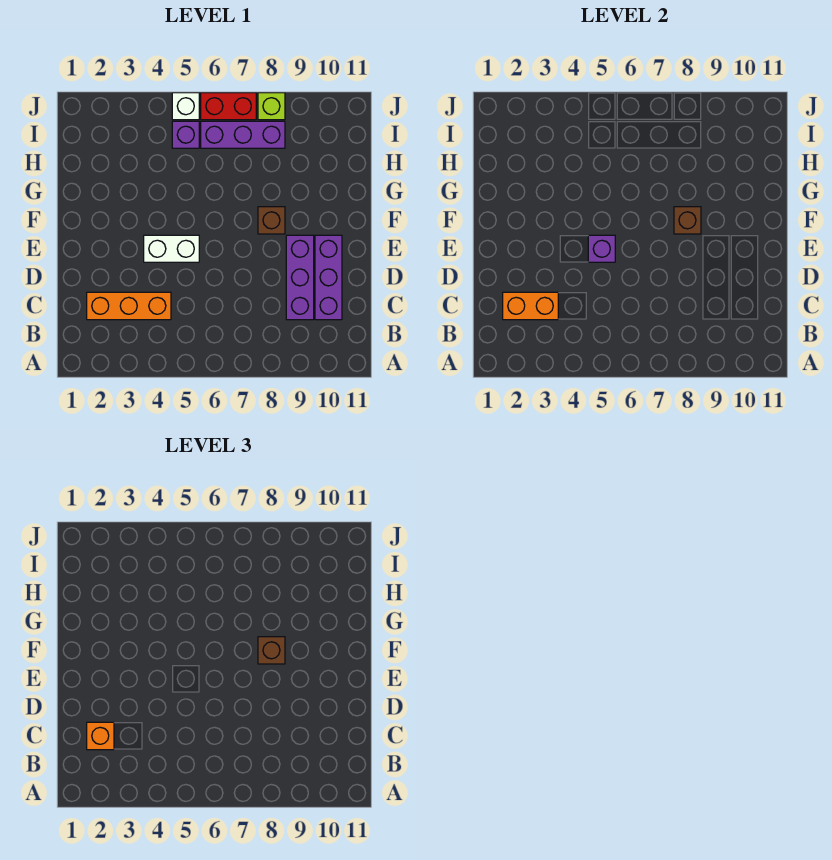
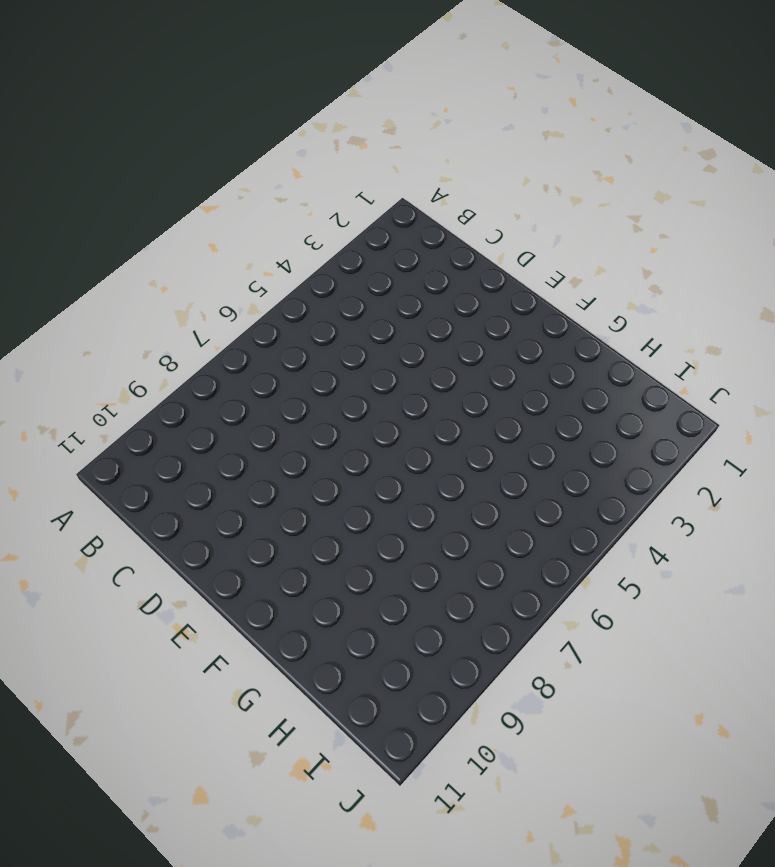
none -> orange brick C2:C4 level 1
none -> purple brick C9:E9 level 1
none -> purple brick C10:E10 level 1

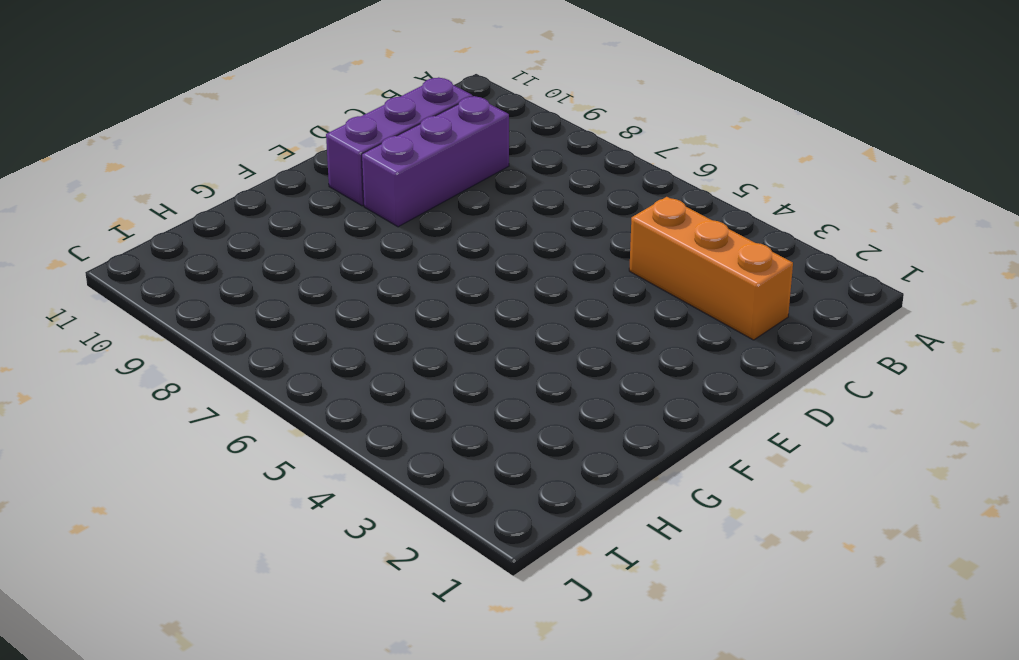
none -> white brick E4:E5 level 1
none -> brown brick F8 level 1
none -> purple brick I5 level 1

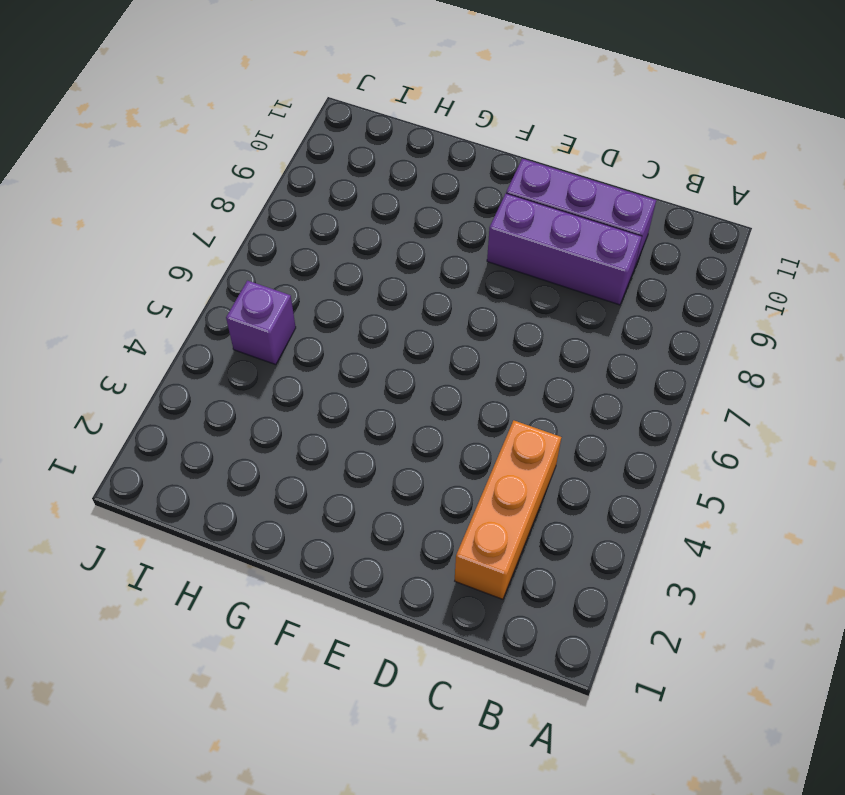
none -> white brick E4:E5 level 1
none -> brown brick F8 level 1
none -> purple brick I6:I8 level 1

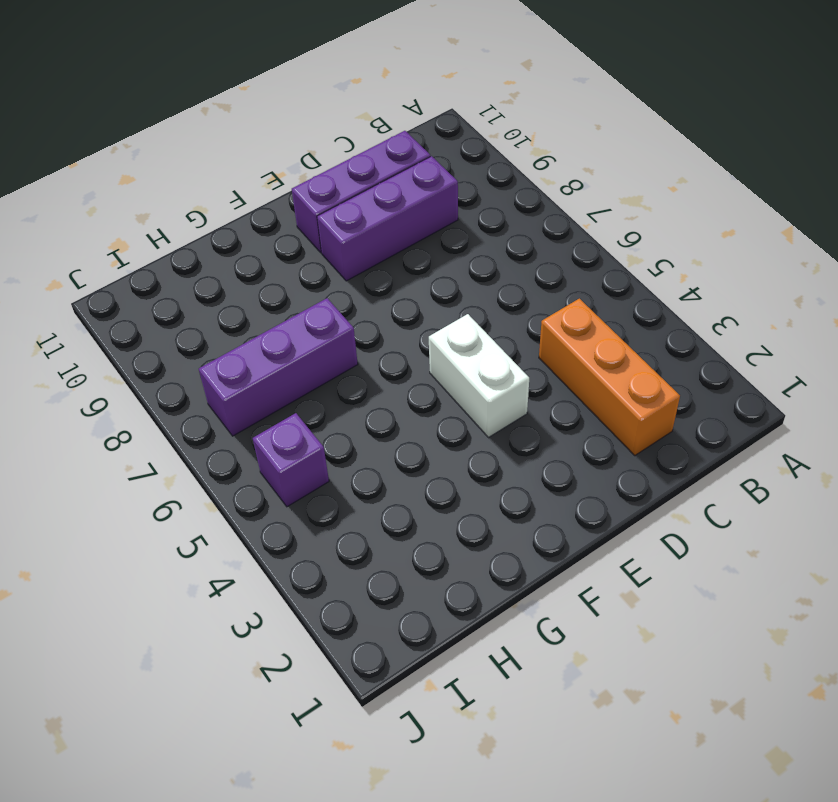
purple brick G7:I7 level 1 -> purple brick I6:I8 level 1
none -> brown brick F8 level 1
none -> white brick J5 level 1
none -> red brick J6:J7 level 1

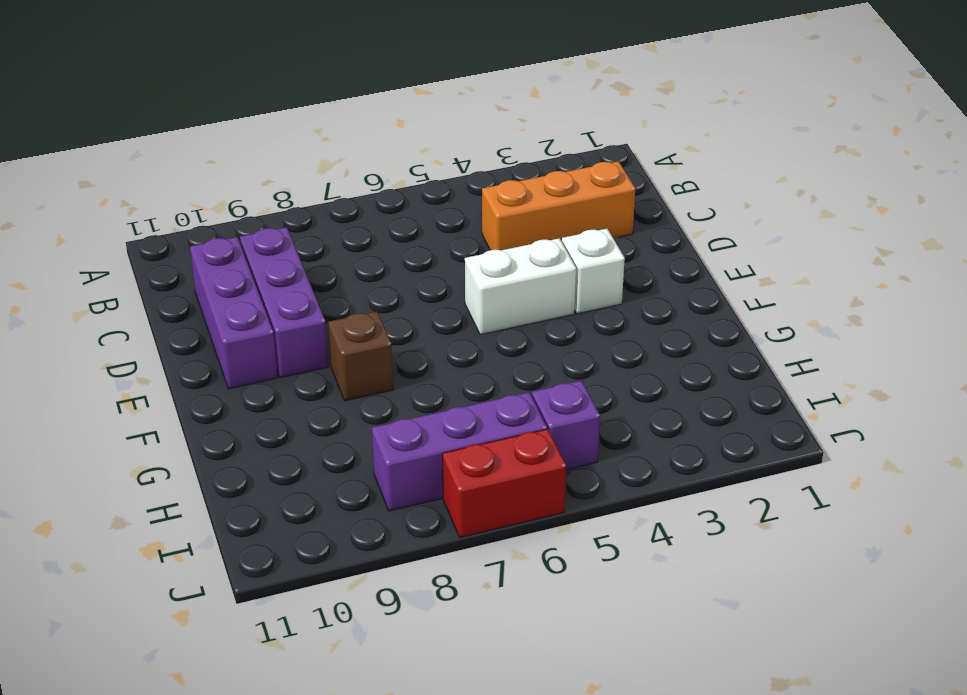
white brick E3 level 1 -> white brick J5 level 1
none -> lime brick J8 level 1
none -> orange brick C2:C3 level 2
none -> purple brick E5 level 2

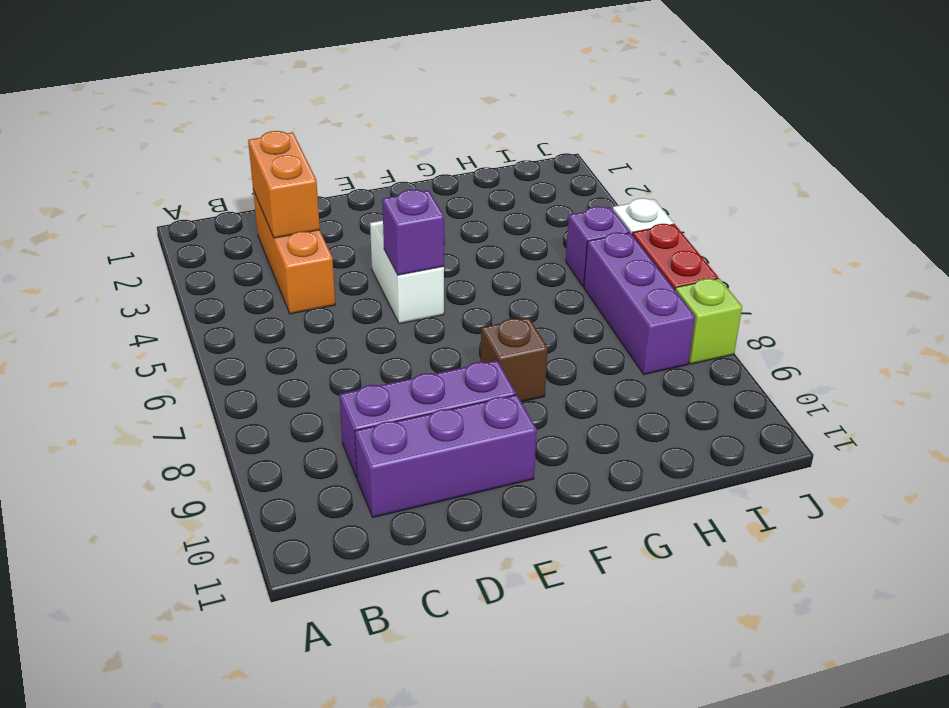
none -> brown brick F8 level 2
none -> orange brick C2 level 3
none -> brown brick F8 level 3

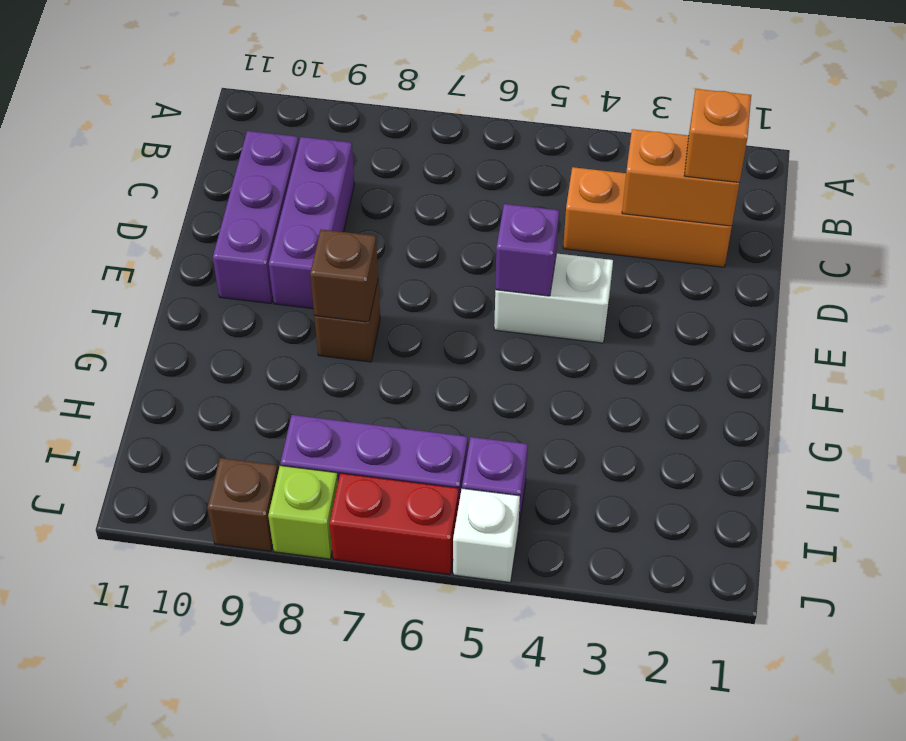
brown brick J9 level 1 -> brown brick F8 level 3

